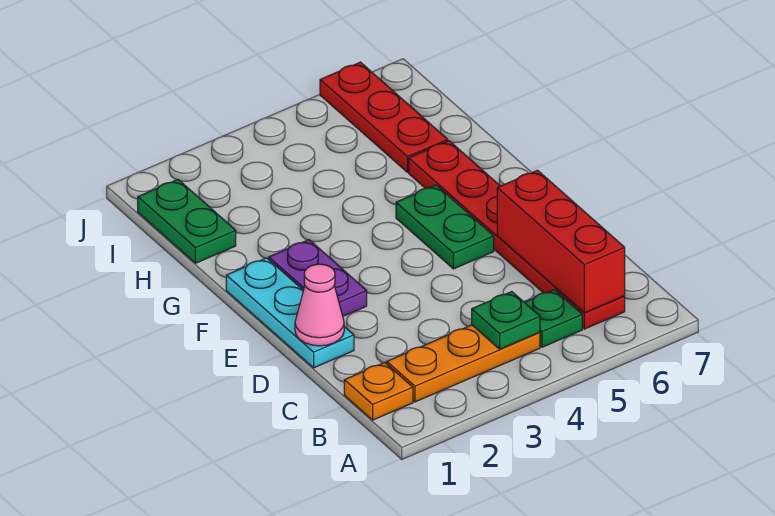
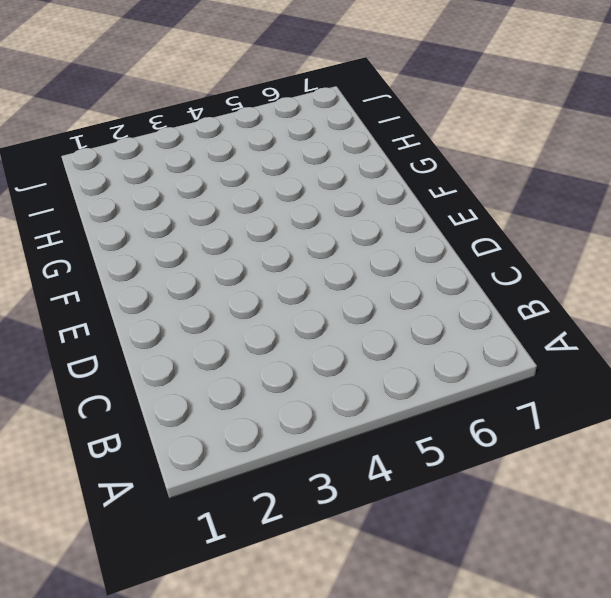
none -> orange plate B1 level 1
none -> orange plate B2:B4 level 1
none -> green plate B5 level 1

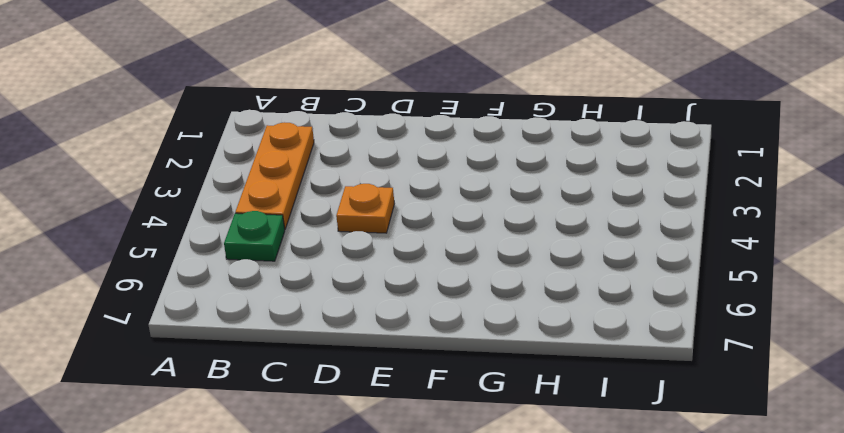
orange plate D4 level 1 -> orange plate B1 level 1
none -> red plate B6:G6 level 1
none -> cyan plate D1:F1 level 1
none -> purple plate E2:F2 level 1

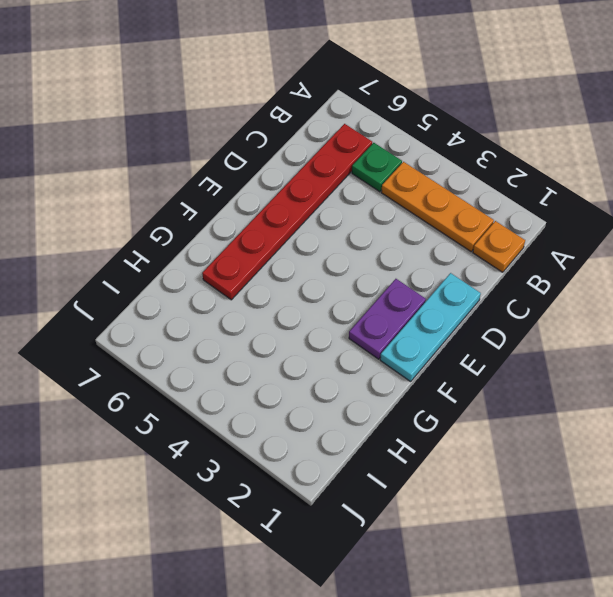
none -> green plate E5:F5 level 1
none -> green plate H1:I1 level 1
none -> red plate H6:J6 level 1

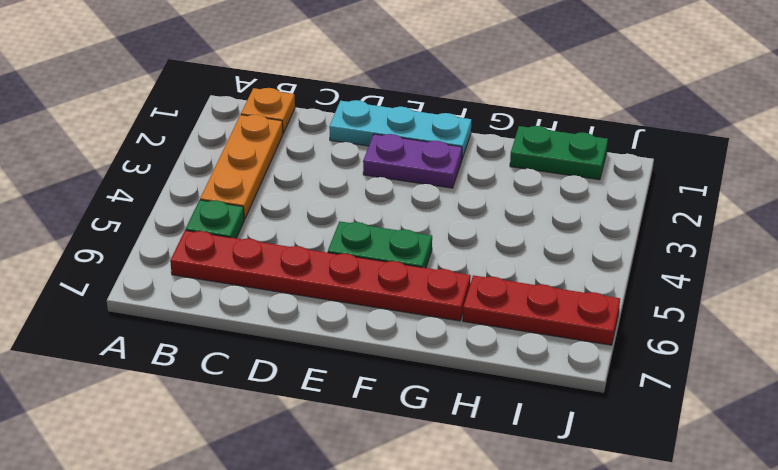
none -> green plate B4 level 2
none -> red brick B6:D6 level 2
none -> pink cone D1 level 2

